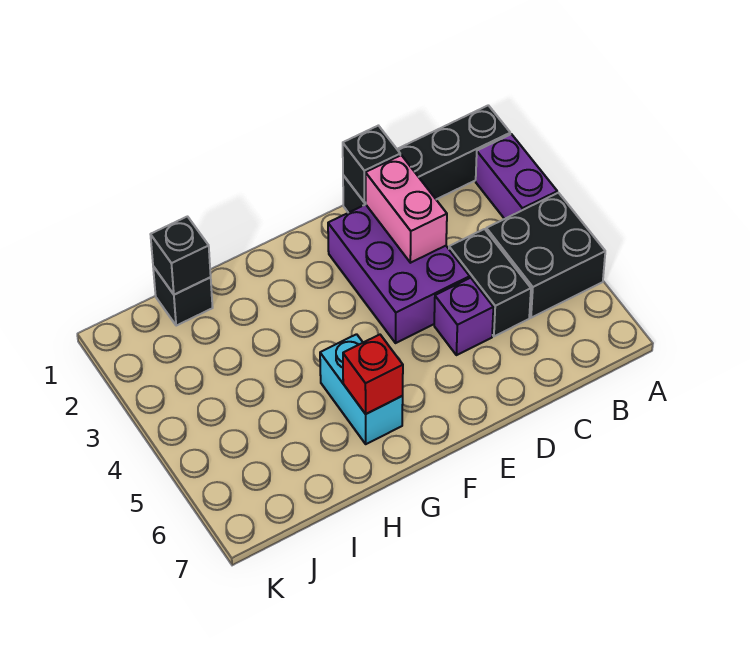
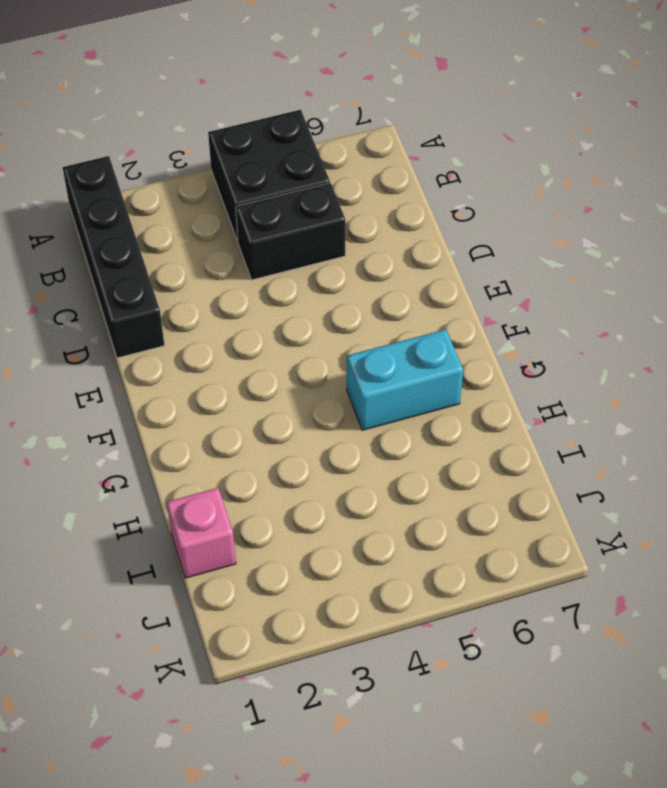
pink brick I1 level 1 -> black brick I1 level 1
none -> purple brick A2:A3 level 1
none -> purple brick D2:E4 level 1
none -> purple brick D5 level 1

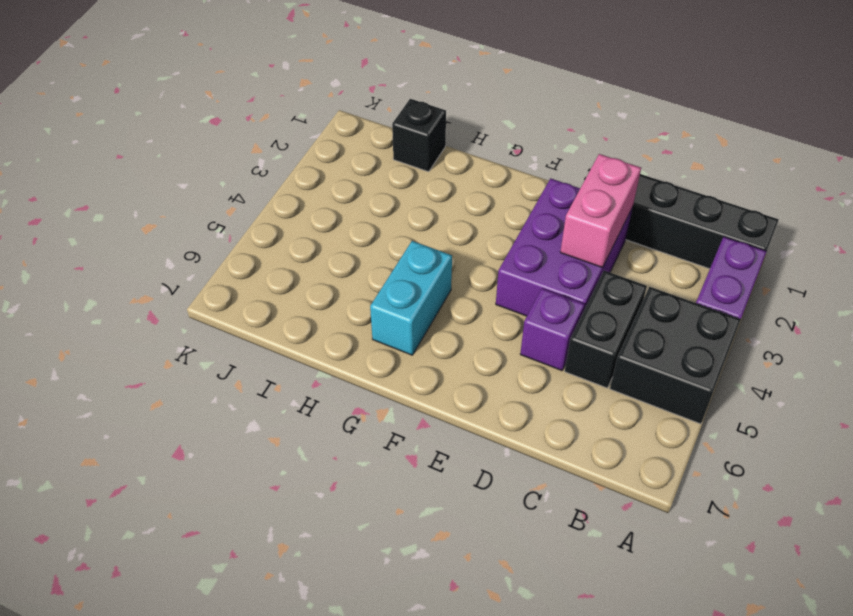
none -> black brick D1 level 2
none -> red brick G6 level 2
none -> black brick I1 level 2

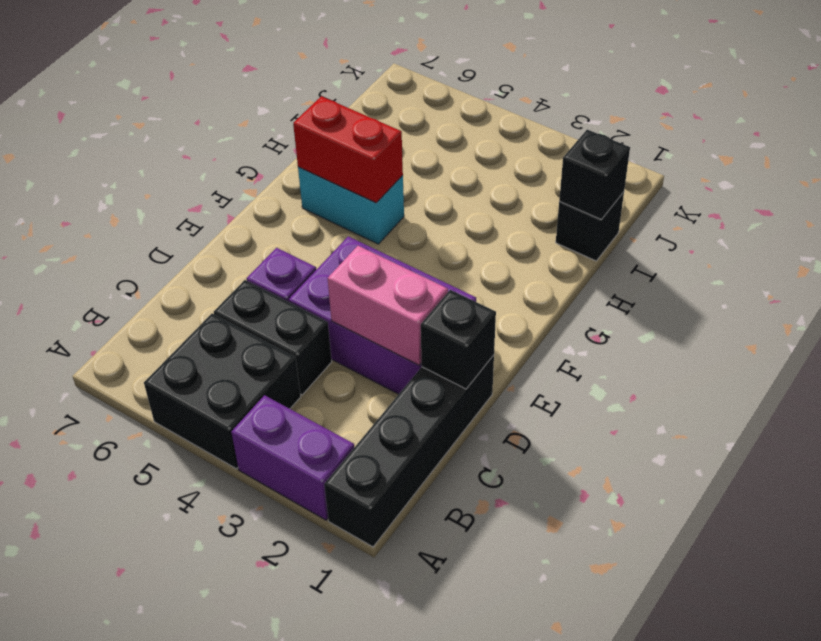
red brick G5:G6 level 2 -> red brick G6 level 2

